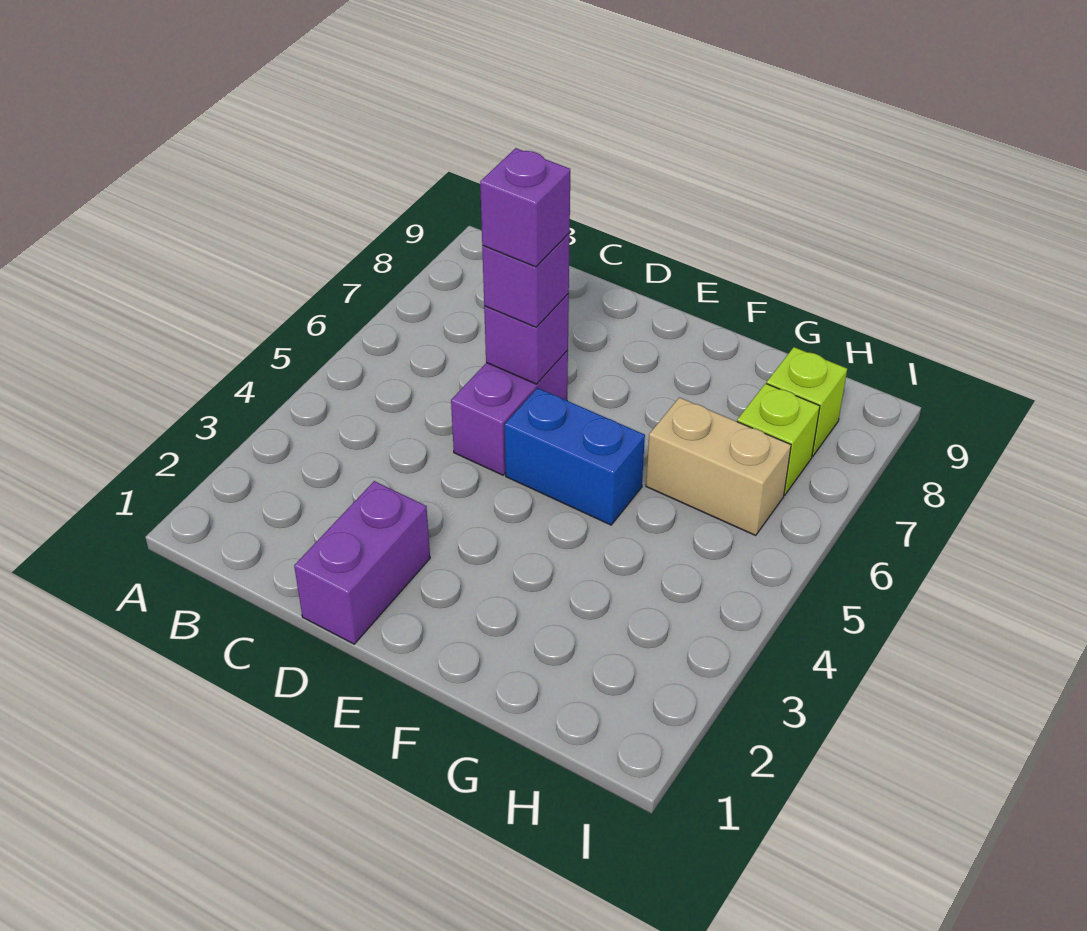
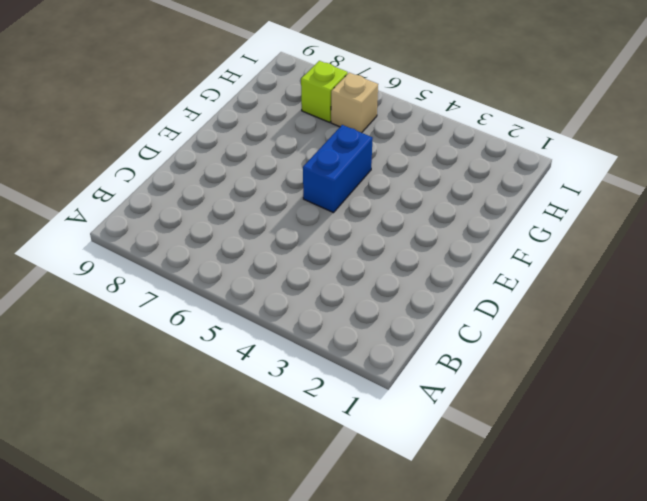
tan brick H6 level 1 -> tan brick G6:H6 level 1
none -> purple brick D1:D2 level 1
none -> purple brick D5:D6 level 1

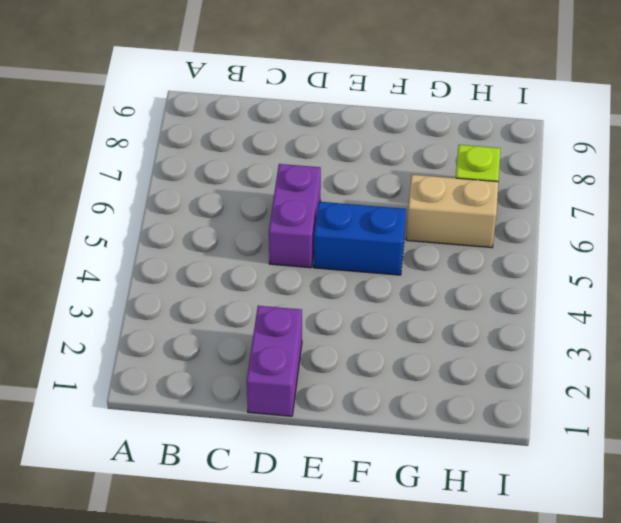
none -> lime brick H8 level 1
none -> purple brick D6 level 2

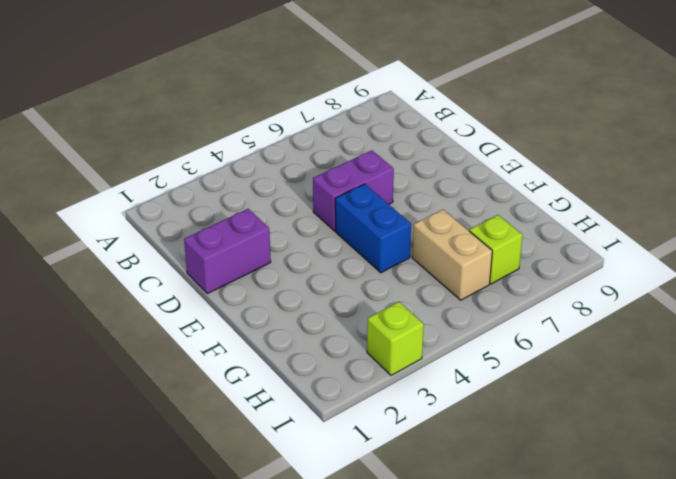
lime brick I3 level 1 -> lime brick H8 level 1
none -> purple brick D6 level 2
none -> purple brick D6 level 3

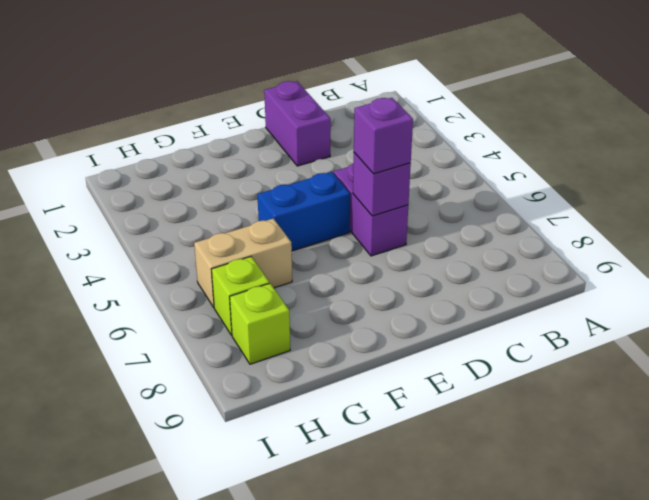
none -> purple brick D6 level 4

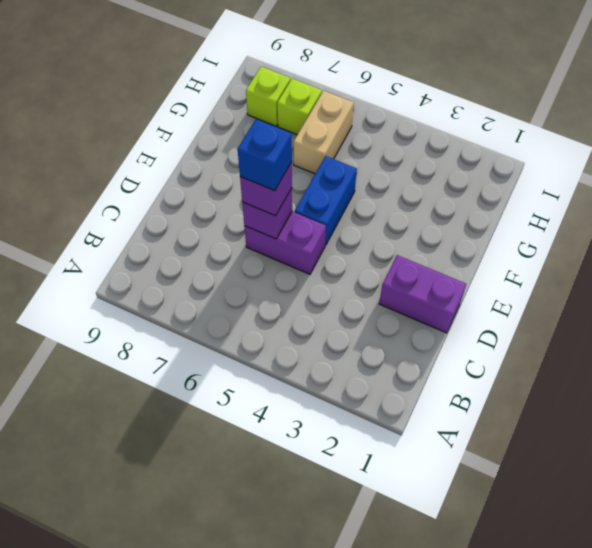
blue brick D6 level 4 -> purple brick D6 level 4

